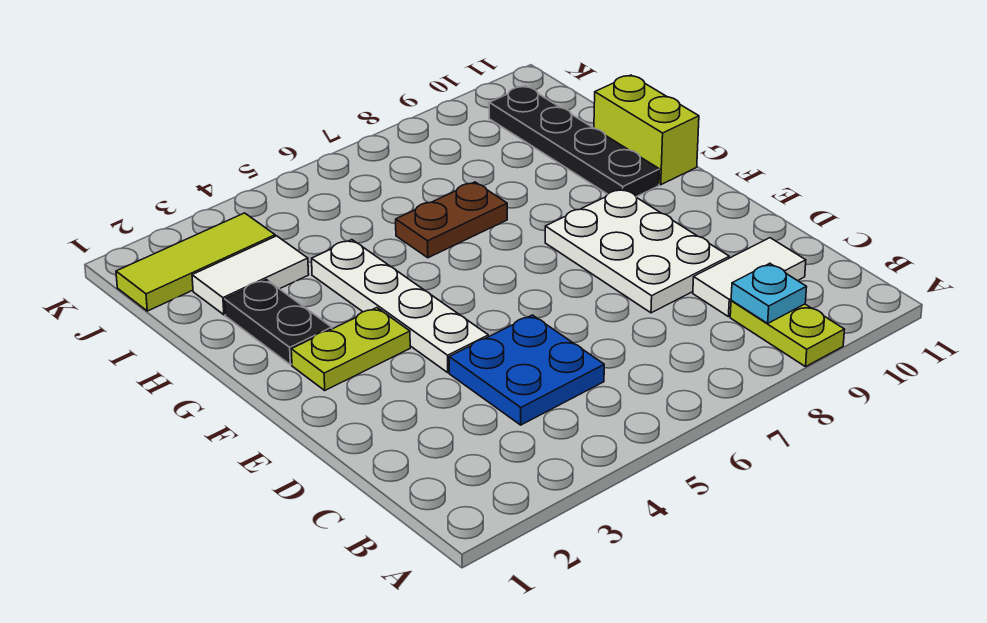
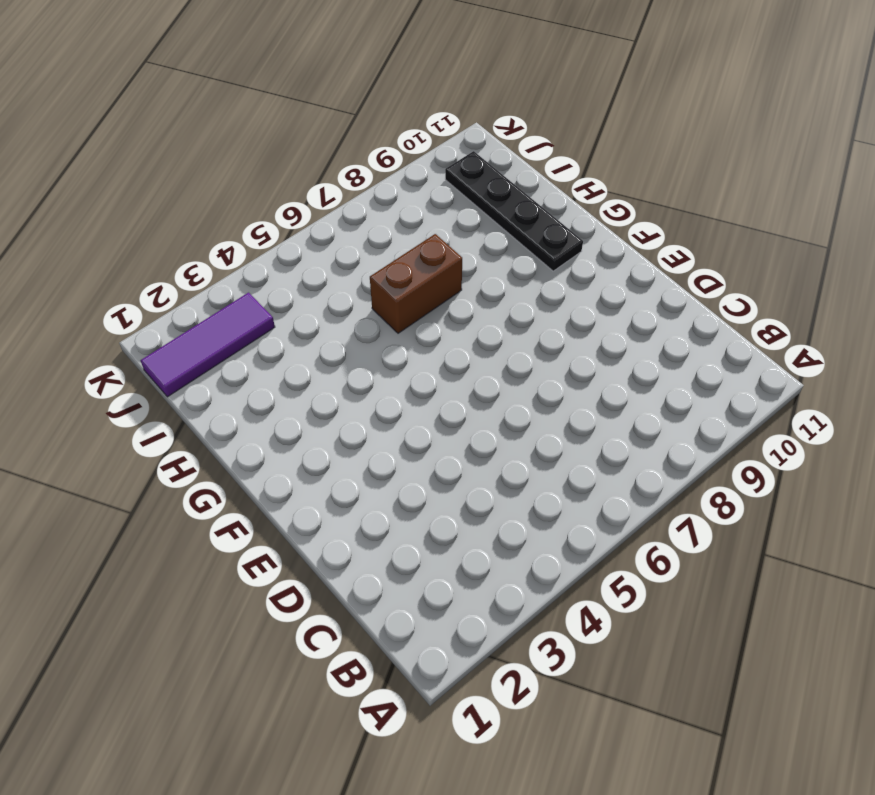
brown brick H6:H7 level 1 -> brown plate H6:H7 level 1
purple tile J1:J3 level 1 -> lime tile J1:J3 level 1
none -> lime plate A9:B9 level 1
none -> blue plate C4:D5 level 1
none -> white tile C9:C10 level 1

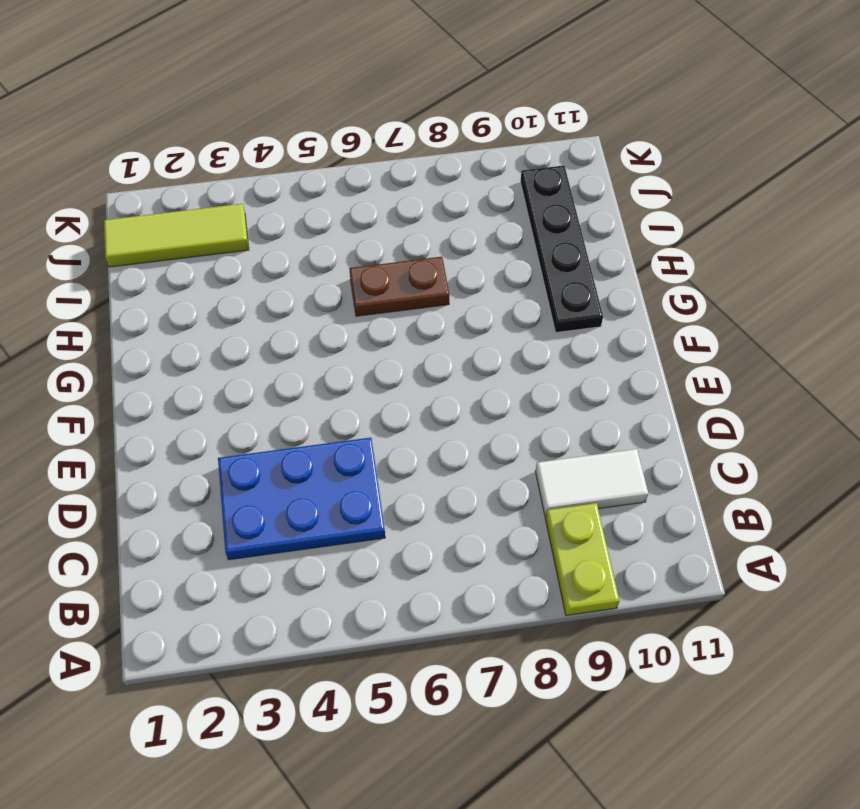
blue plate C3:D5 level 1 -> blue plate C4:D5 level 1
none -> white plate D8:F9 level 1
none -> white plate E4:H4 level 1
none -> lime plate F2:F3 level 1

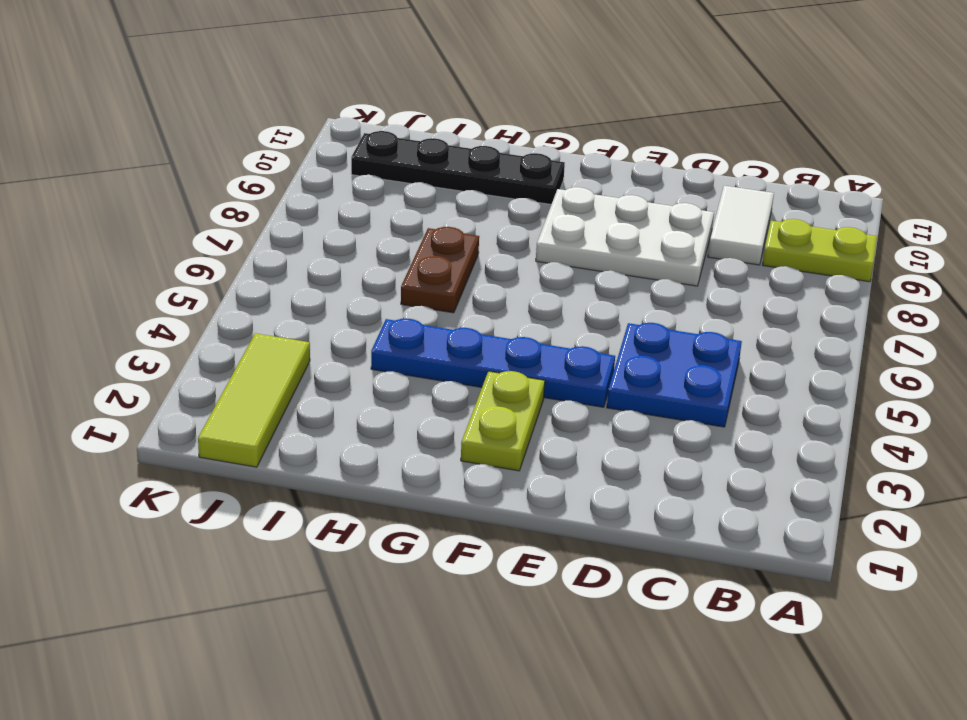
blue plate E4:H4 level 1 -> white plate E4:H4 level 1
none -> black plate G2:H2 level 1
none -> lime brick G11:H11 level 1
none -> white tile I2:I3 level 1

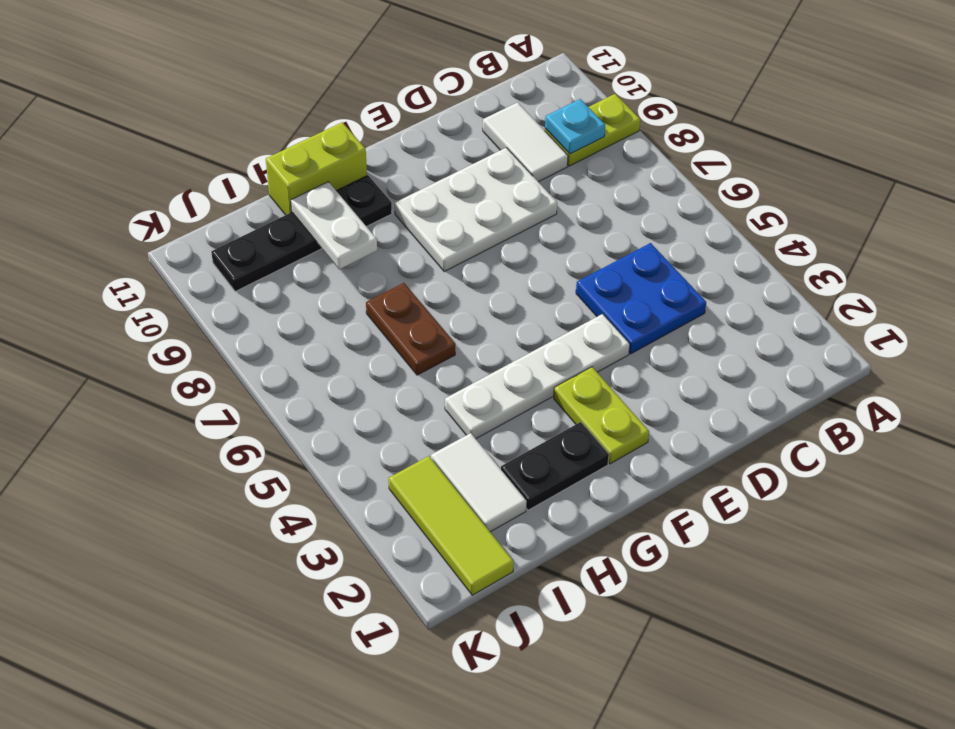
white plate H9:H10 level 2 -> none

